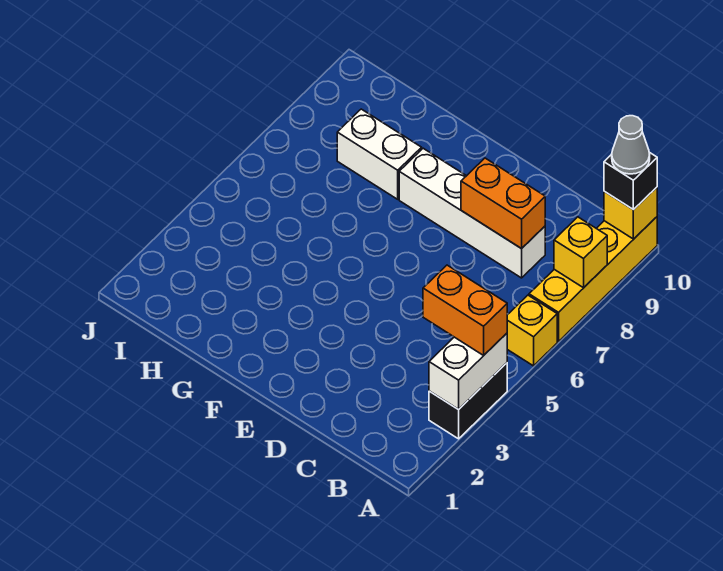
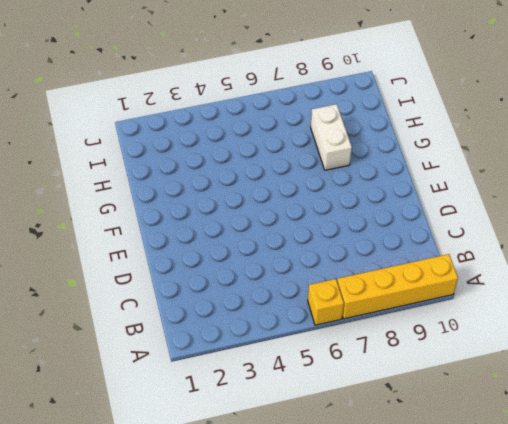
none -> black brick A3:A4 level 1
none -> white brick C8:F8 level 1
none -> white brick A3:A4 level 2

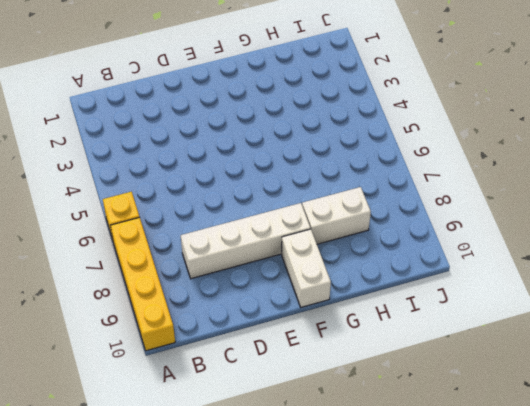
white brick F9:F10 level 1 -> white brick A3:A4 level 2
none -> black brick A3:A4 level 1
none -> yellow brick A8 level 2
none -> yellow brick A10 level 2

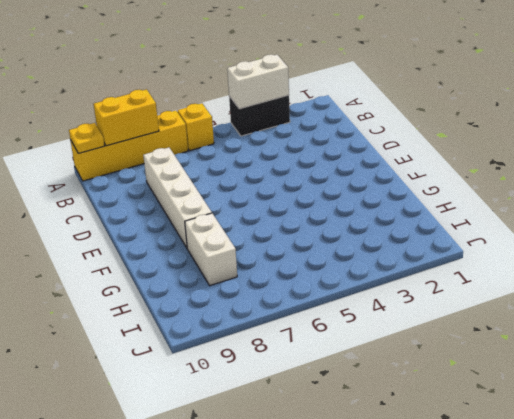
yellow brick A8:A9 level 2 -> yellow brick A8 level 2
yellow plate A10 level 2 -> yellow brick A10 level 2
none -> orange brick C8:D8 level 2
none -> orange brick A4:B4 level 3
none -> black brick A10 level 3

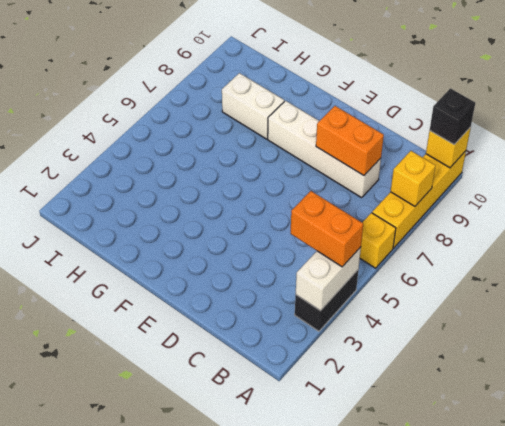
none -> grey cone A10 level 4

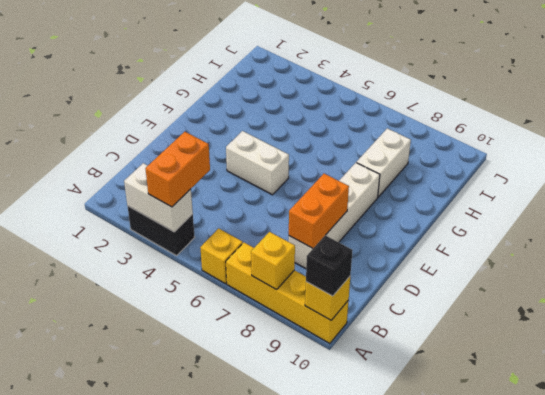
white brick E4:E5 level 1 -> none
none -> grey cone A10 level 4

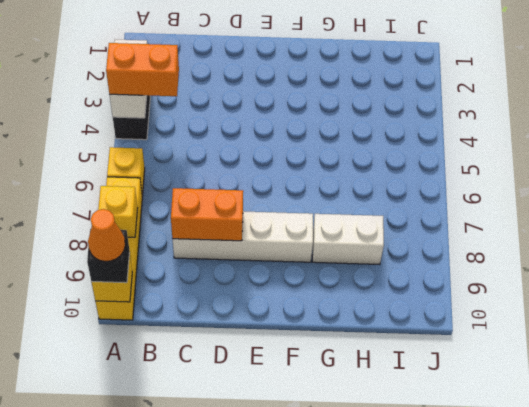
orange cone A10 level 4 -> grey cone A10 level 4

